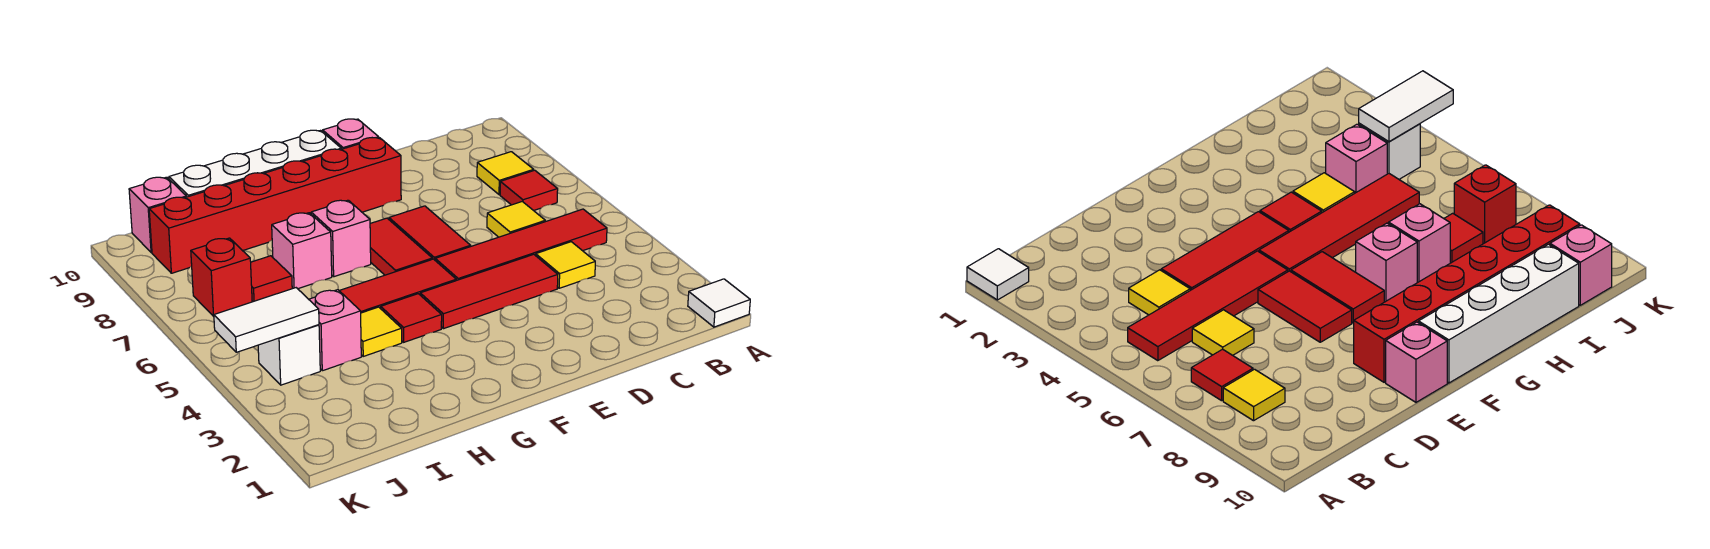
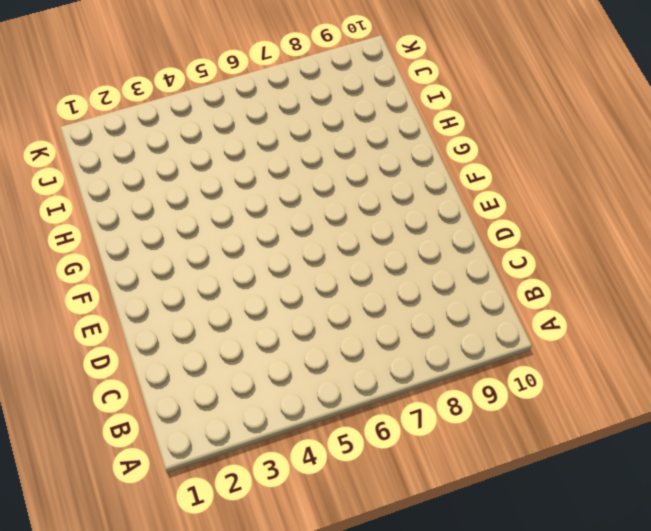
none -> white tile A1 level 1
none -> red tile B5:E5 level 1
none -> red tile B7 level 1

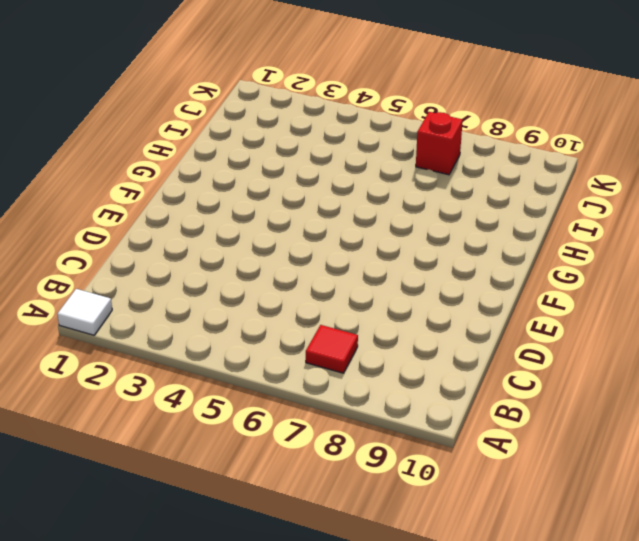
none -> red tile B5:E5 level 1
none -> yellow tile B8 level 1
none -> yellow tile C4 level 1

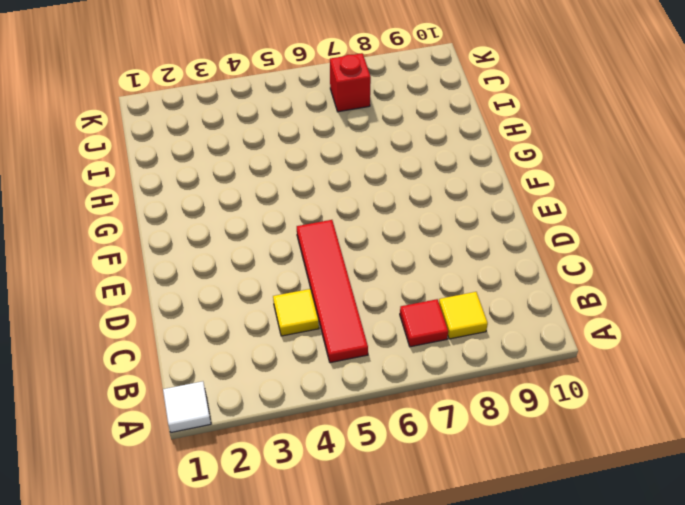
none -> yellow tile C6 level 1
none -> red tile D4:F4 level 1
none -> red tile E6:E7 level 1

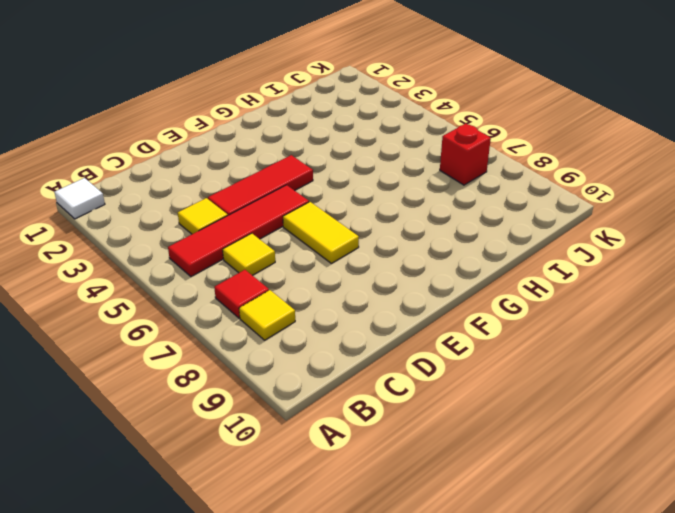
yellow tile E6:E7 level 1 -> red tile E6:E7 level 1
none -> red brick E9:J9 level 1
none -> pink brick E10 level 1
none -> red tile F5:I5 level 1

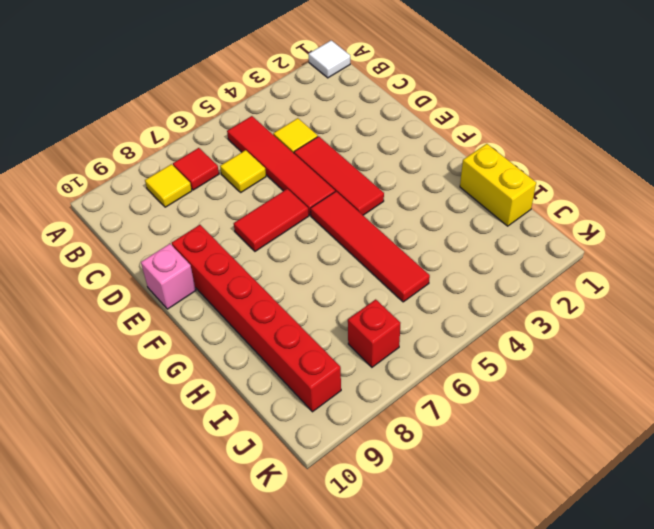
yellow brick H1:I1 level 1 -> none
none -> red tile F6:F7 level 1
none -> white brick F10:I10 level 1
none -> red tile G4 level 1

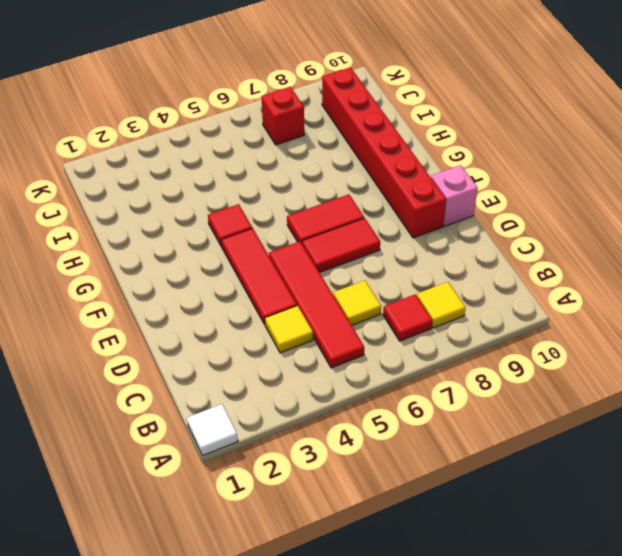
none -> red tile F5:I5 level 1
none -> white brick F10:I10 level 1
none -> pink brick G7 level 1

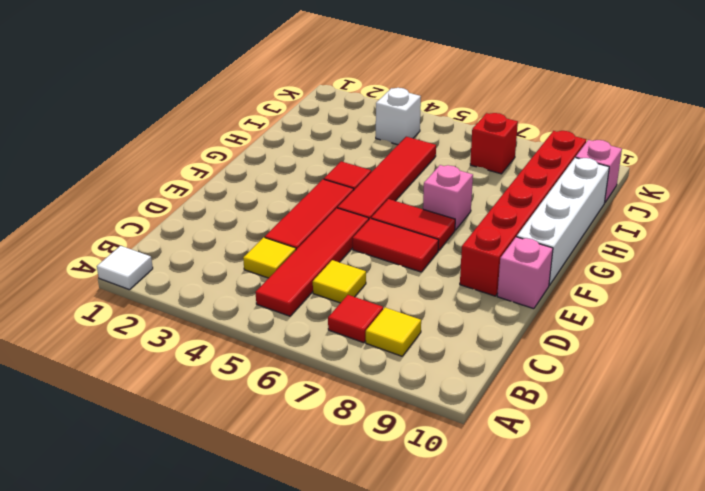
none -> yellow tile H4 level 1
none -> pink brick H7 level 1
none -> pink brick I4 level 1

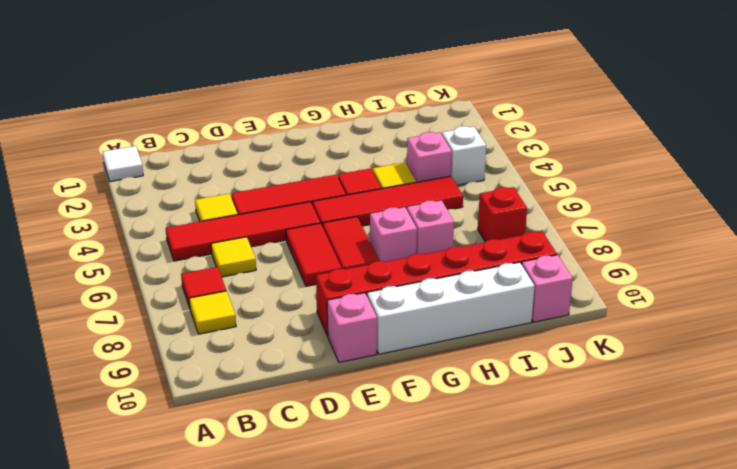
none -> red tile I7 level 1
none -> white tile J4:K4 level 2

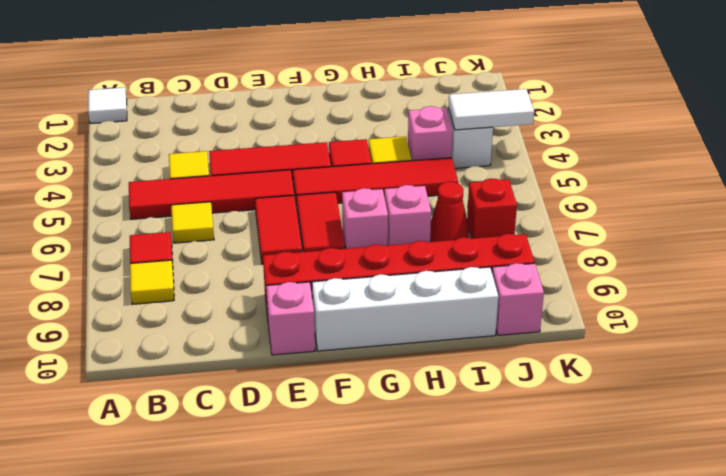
red cone I7 level 1 -> red tile I7 level 1

